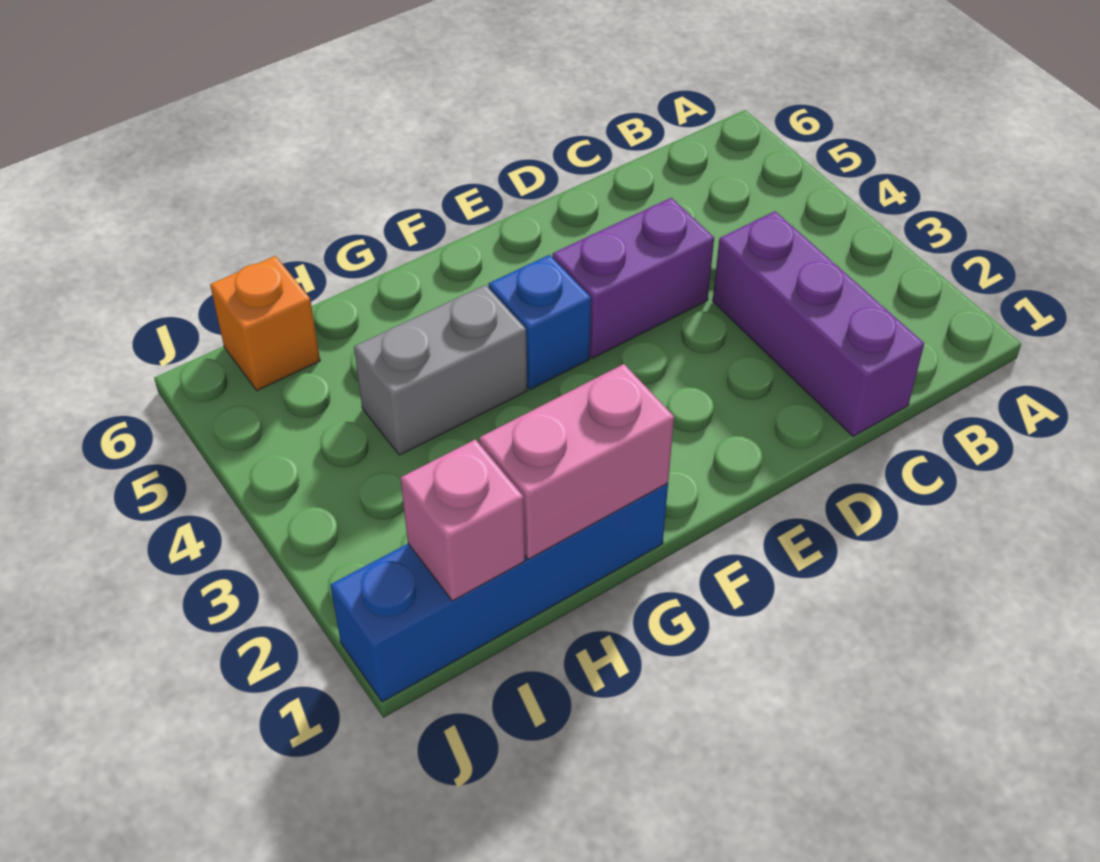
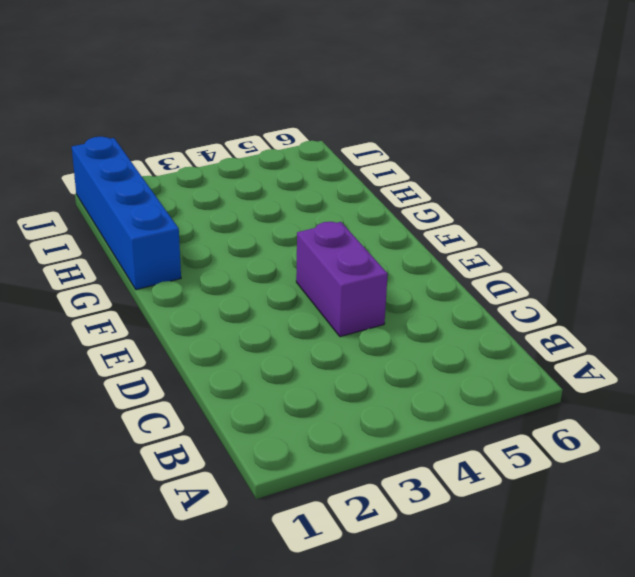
none -> purple brick C1:C3 level 1
none -> blue brick F4 level 1

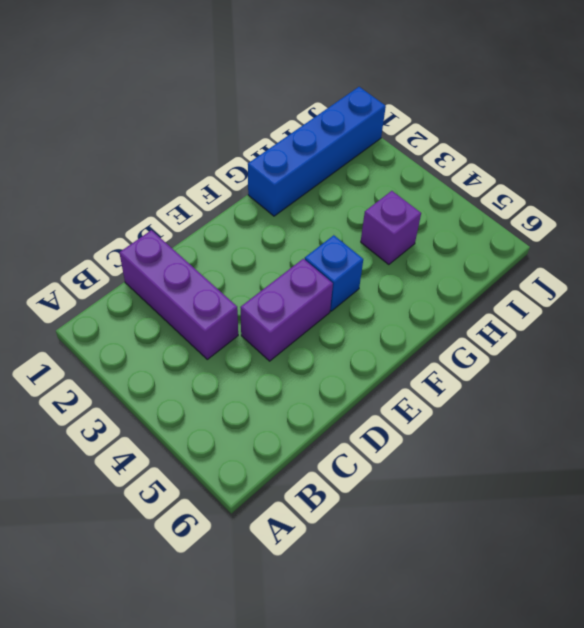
purple brick H4 level 1 -> grey brick G4:H4 level 1
none -> orange brick I6 level 1
none -> pink brick G1:H1 level 2

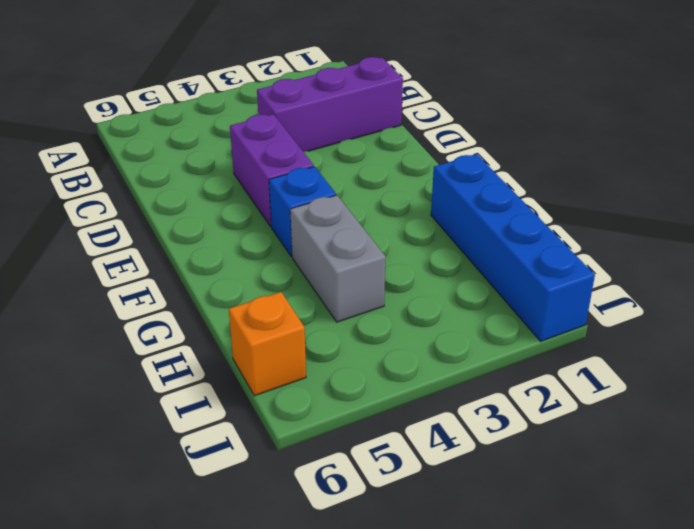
none -> pink brick G1:H1 level 2
none -> pink brick I1 level 2

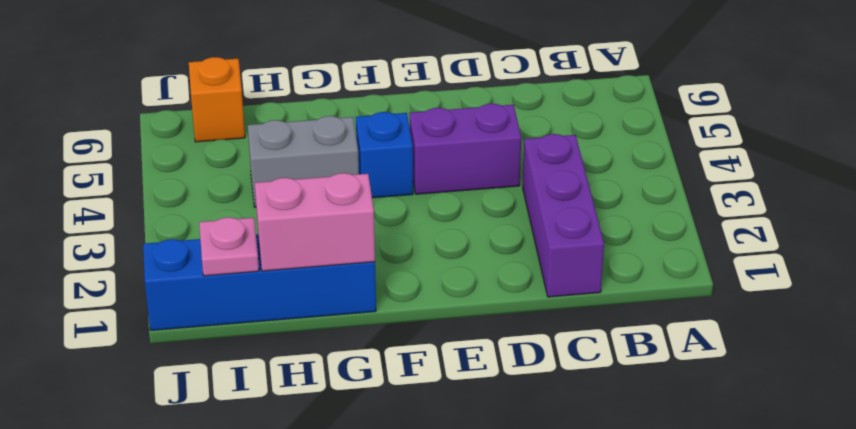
pink plate I1 level 2 -> pink brick I1 level 2

